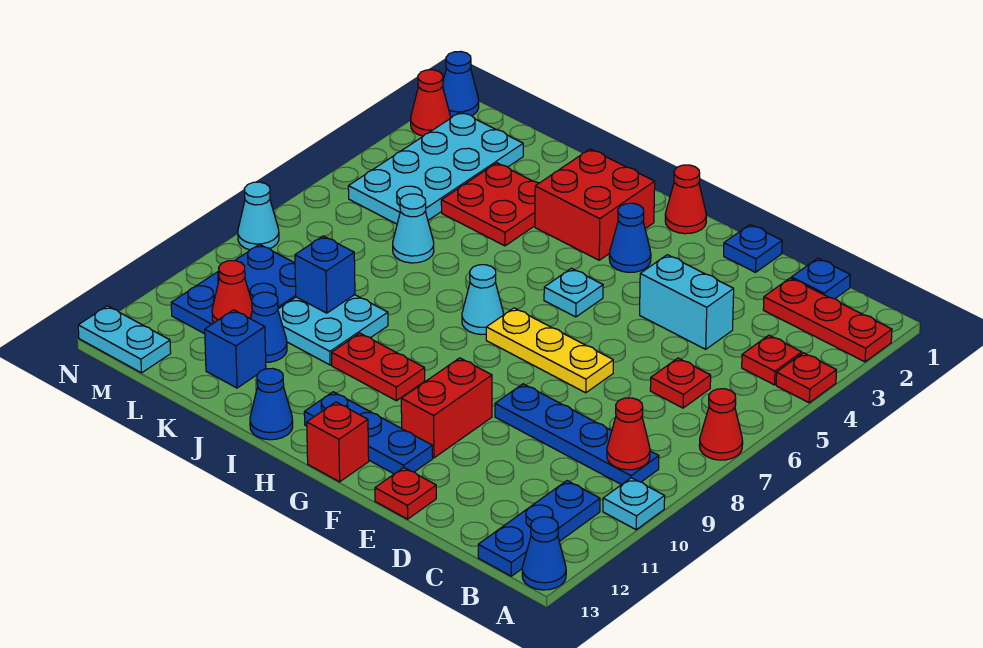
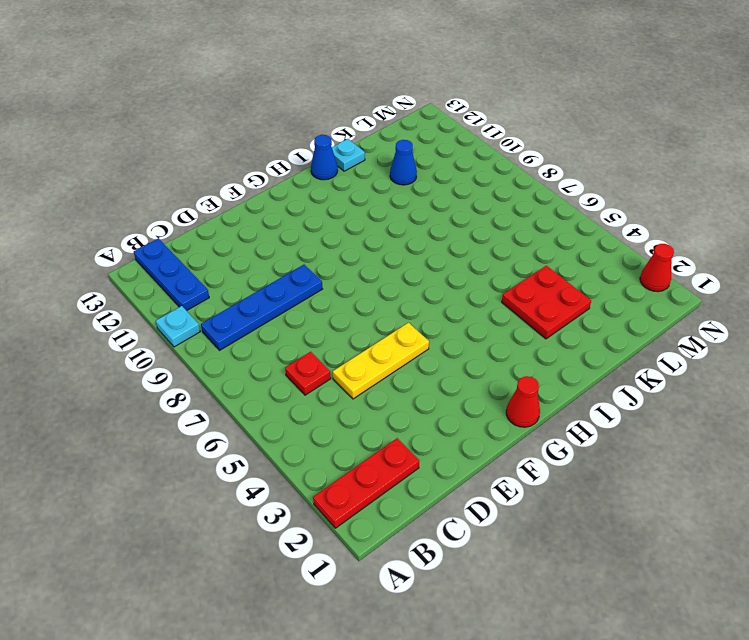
yellow plate D5:F5 level 1 -> yellow plate E7:G7 level 1
cyan plate J13 level 1 -> cyan plate G5 level 1
none -> red plate A4 level 1
none -> red cone A7 level 1
none -> blue cone A13 level 1
none -> red plate B4 level 1

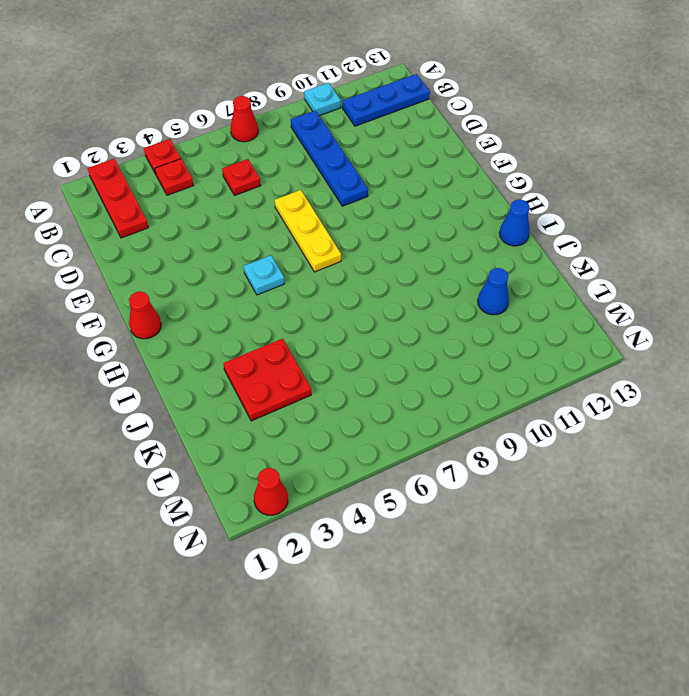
none -> blue cone A13 level 1
none -> blue plate C1 level 1
none -> cyan brick D4:E4 level 1
none -> blue plate E1 level 1

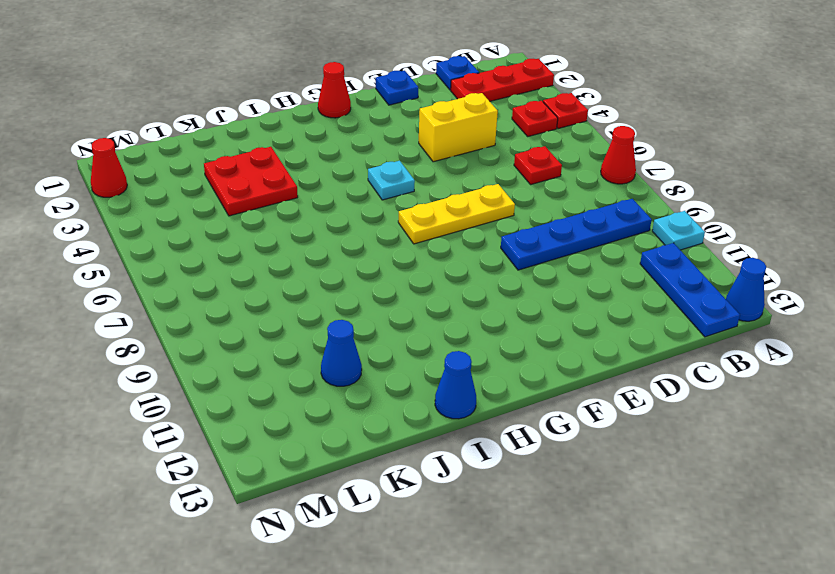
yellow brick D4:E4 level 1 -> cyan brick D4:E4 level 1
none -> red plate E13 level 1
none -> red brick F10:F11 level 1
none -> blue plate F12:H12 level 1
none -> blue cone G3 level 1

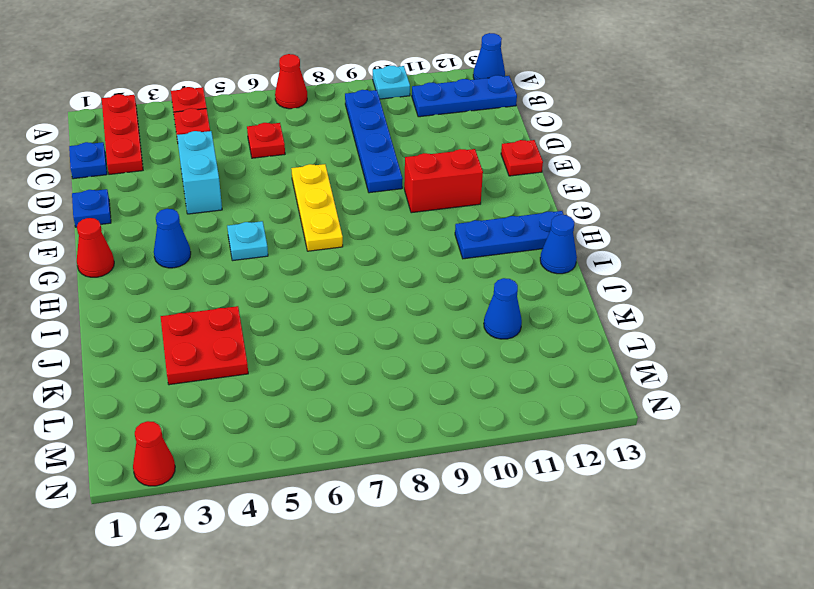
blue plate H11:H13 level 1 -> blue plate F12:H12 level 1
none -> red brick G13 level 1
none -> red brick H2:I3 level 1
none -> cyan cone H7 level 1
none -> red plate H10:I10 level 1

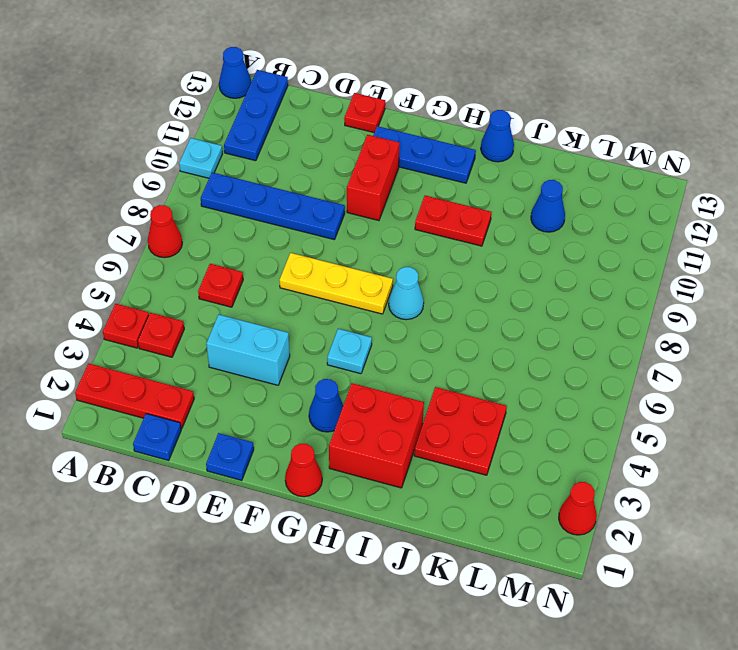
none -> red brick G13 level 1
none -> cyan plate J9:K10 level 1
none -> cyan cone K6 level 1
none -> blue brick K12 level 1

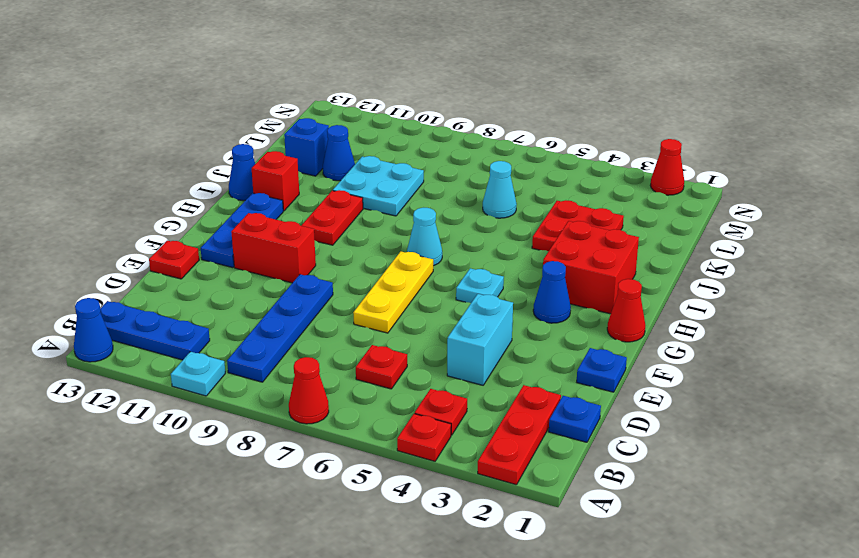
red brick I12 level 1 -> red brick G13 level 1
none -> cyan plate L2:M5 level 1
none -> blue plate L9:M11 level 1
none -> cyan plate M13:N13 level 1
none -> blue cone N1 level 1

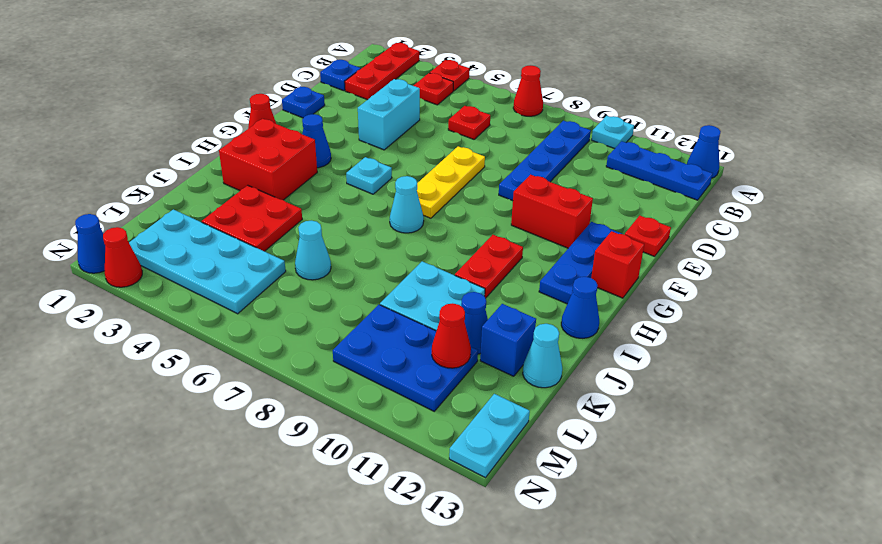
cyan cone K13 level 1 -> cyan cone N8 level 1
none -> red cone B9 level 2
none -> blue brick K9 level 2

